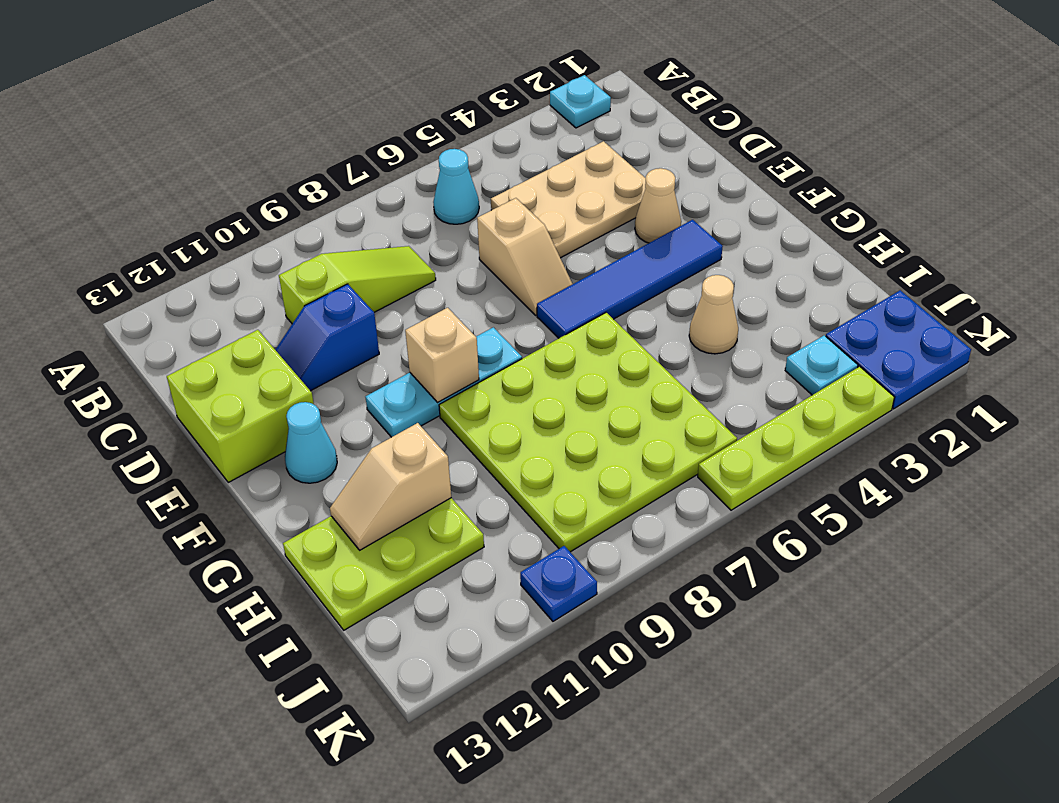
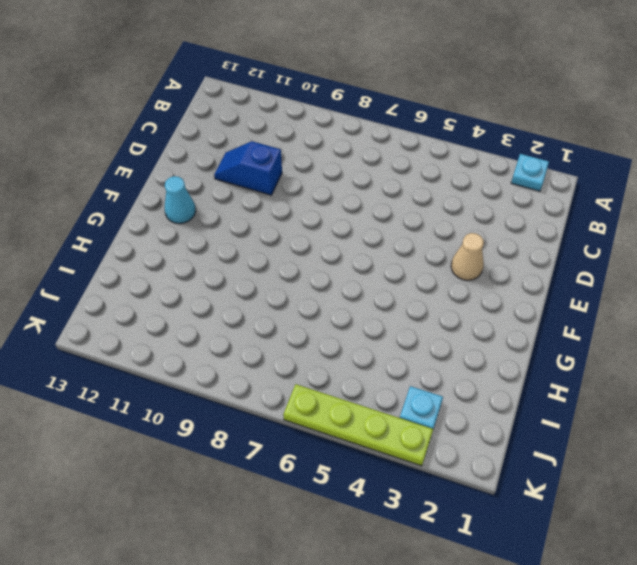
none -> cyan cone B6 level 1
none -> tan plate C3:D5 level 1
none -> lime slope C8:C10 level 1 top 10

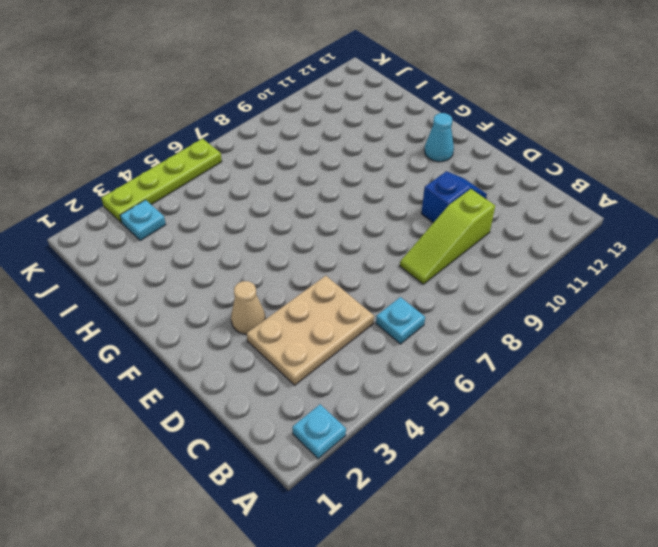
cyan plate B6 level 1 -> cyan cone B6 level 1
none -> tan slope D6:E6 level 1 top D
none -> lime brick D12:E13 level 1
none -> blue tile F3:F6 level 1

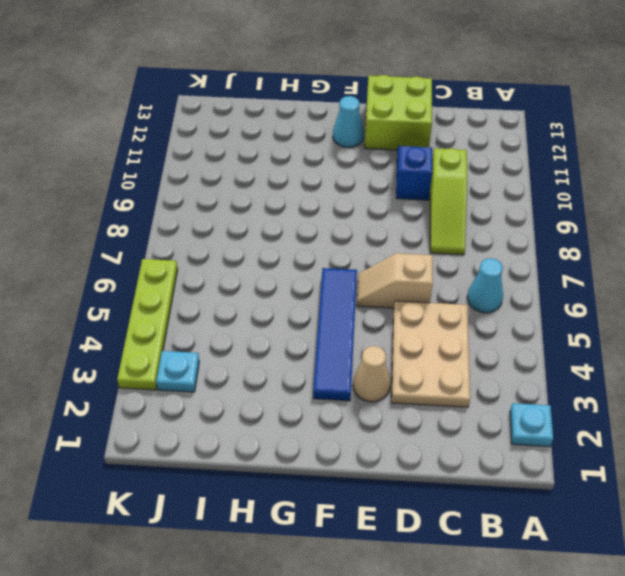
none -> cyan plate F8:F10 level 1
none -> lime plate G6:J9 level 1
none -> tan cone H4 level 1

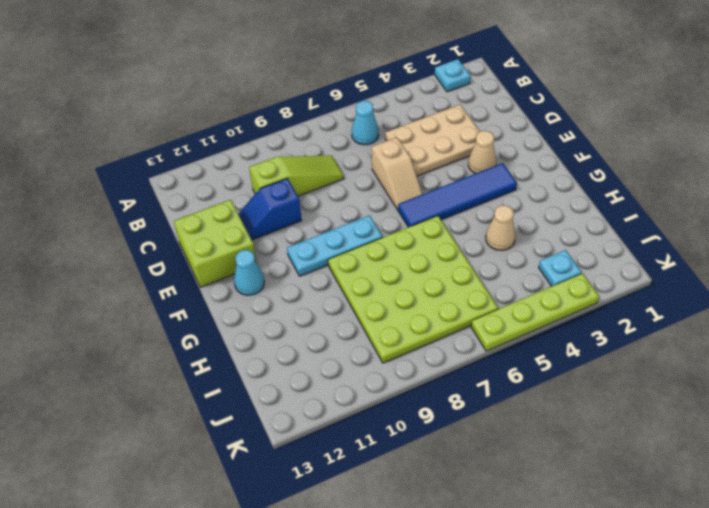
none -> lime plate H11:I13 level 1
none -> blue plate J1:K2 level 1
none -> blue plate K10 level 1

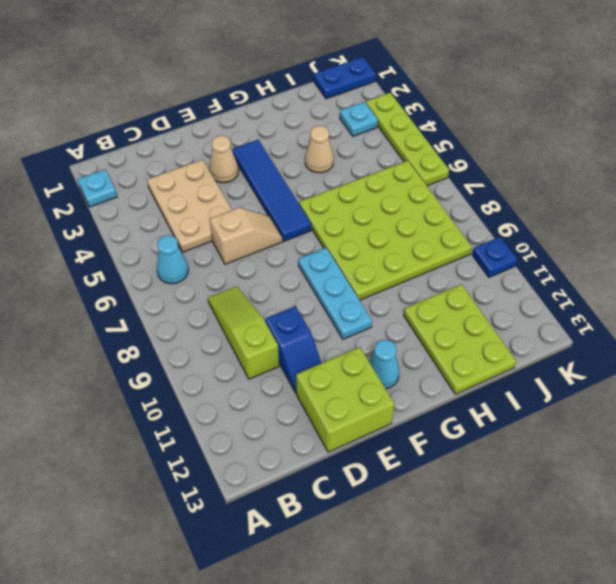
blue plate J1:K1 level 1 -> blue plate J1:K2 level 1
none -> tan brick F9 level 2
none -> tan slope H11:H12 level 2 top 11

